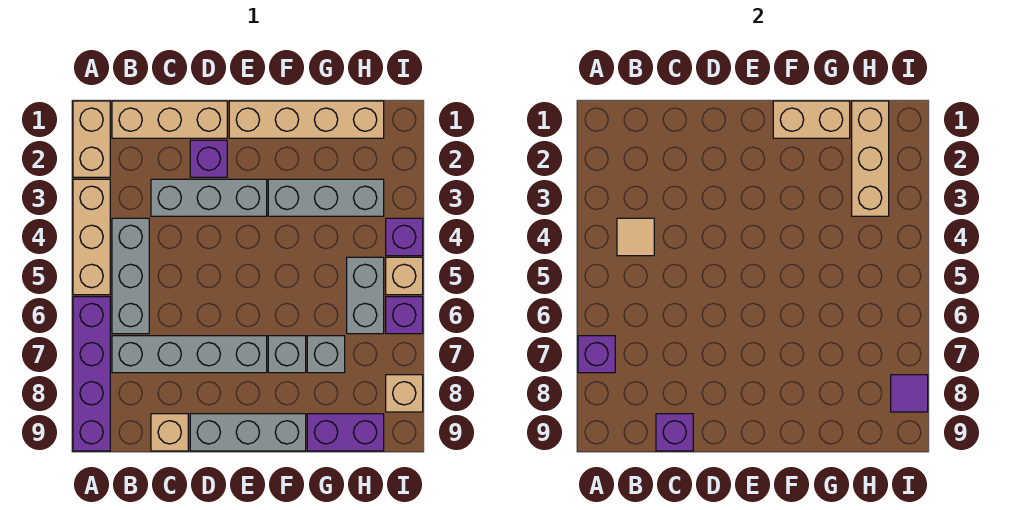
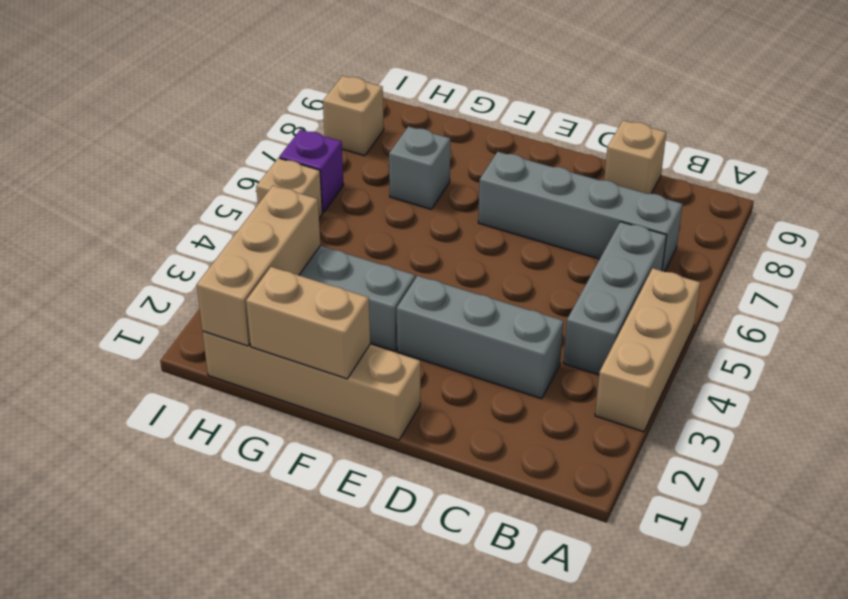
none -> tan brick A1:A2 level 1
none -> purple brick A6:A9 level 1
none -> tan brick B1:D1 level 1

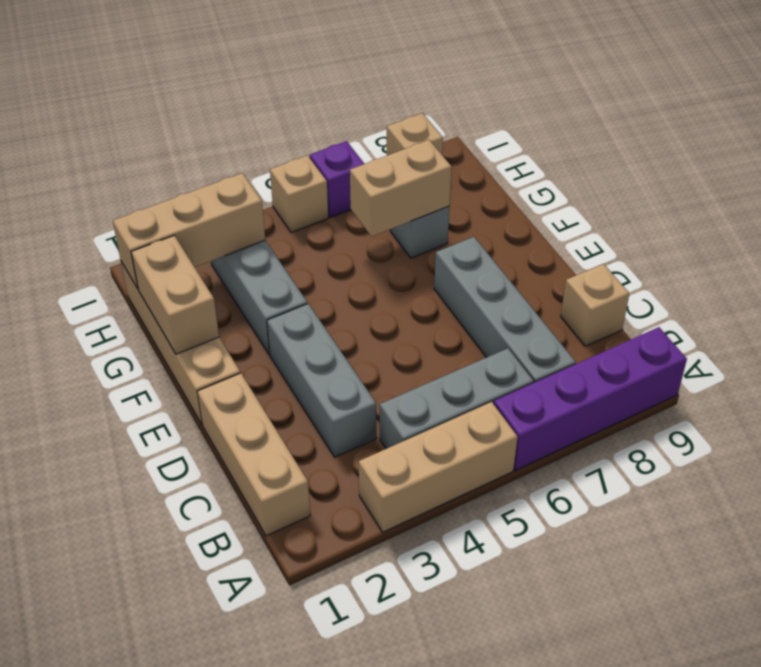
tan brick G6:G7 level 2 -> tan brick A1:A2 level 1
none -> purple brick D2 level 1
none -> grey brick D9:F9 level 1
none -> grey brick F7 level 1

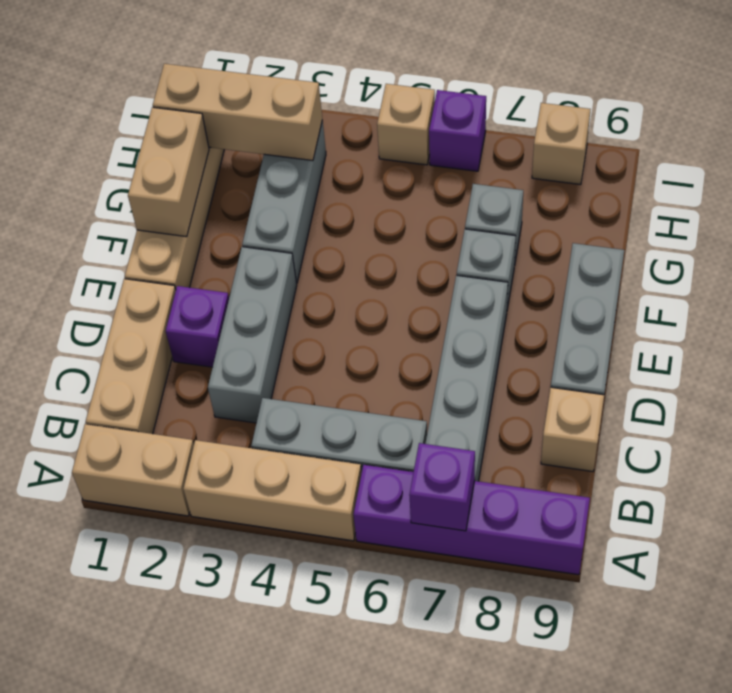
none -> purple brick G9:H9 level 1
none -> grey brick H5:H6 level 1
none -> purple brick I4 level 1

